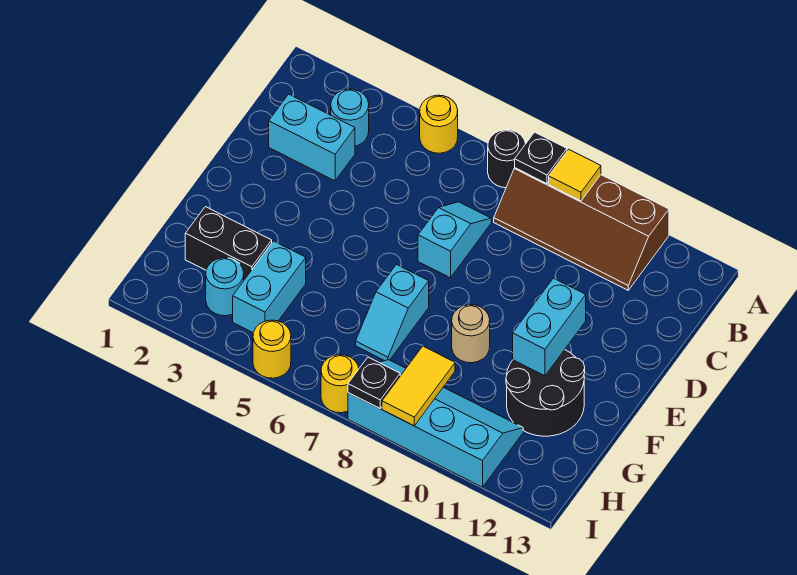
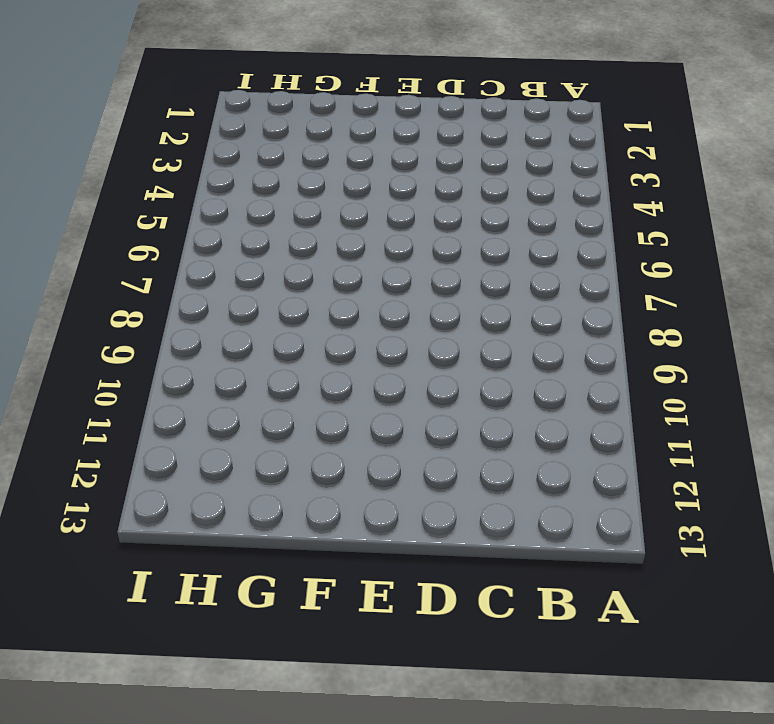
none -> yellow round brick A5 level 1
none -> black round brick A7 level 1
none -> brown slope A8:B11 level 1 top A

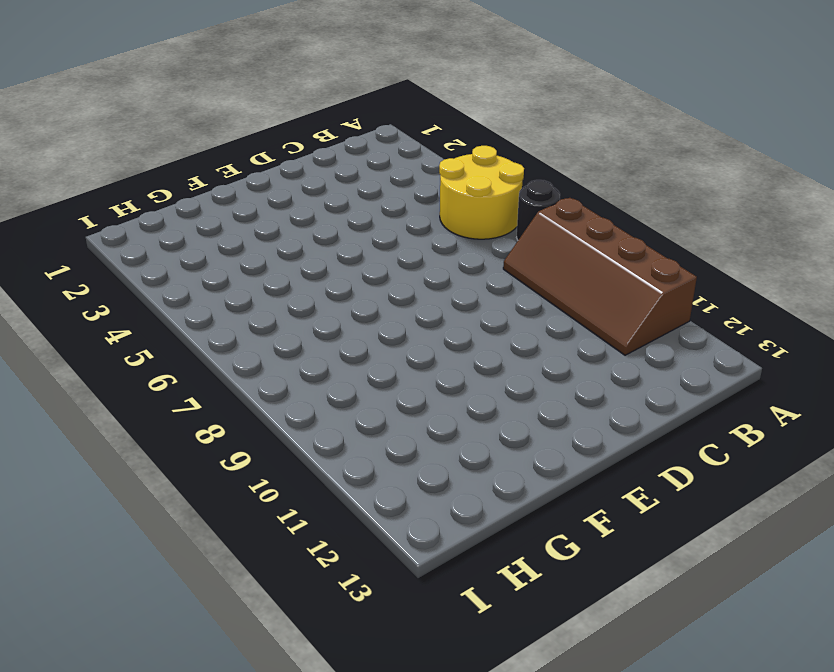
yellow round brick A5:B6 level 1 -> yellow round brick A5 level 1
none -> cyan round brick B3 level 1
none -> cyan brick C2:C3 level 1
none -> cyan slope C7:D7 level 1 top D

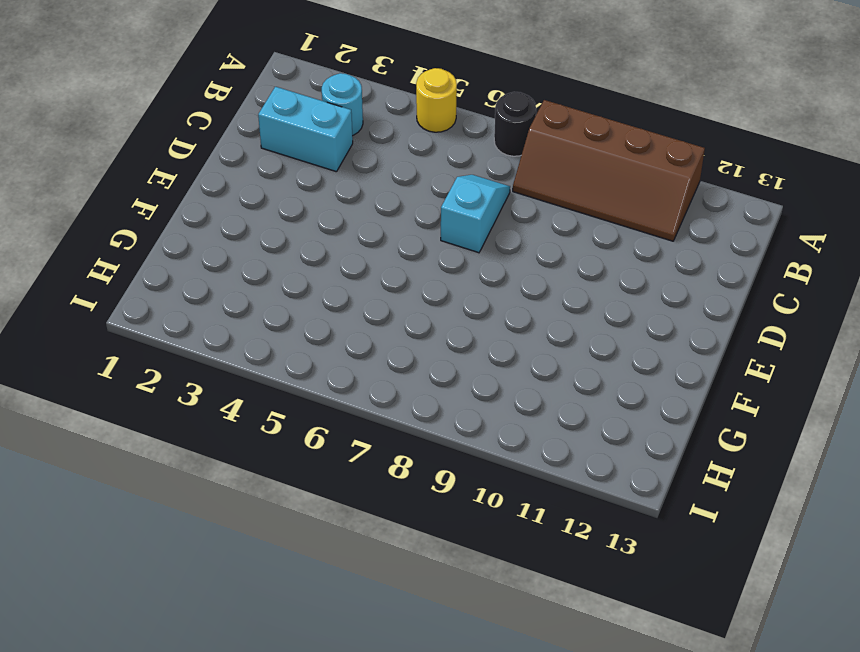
none -> cyan slope F7:G7 level 1 top F
none -> tan round brick F9 level 1
none -> black round brick F11:G12 level 1

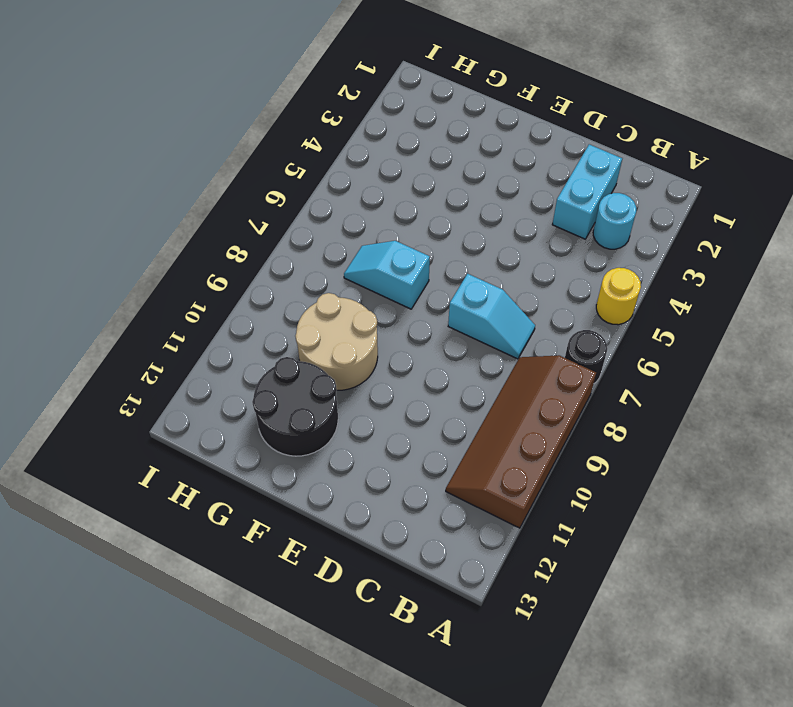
tan round brick F9:G10 level 1 -> tan round brick F9 level 1
none -> black brick G2:G3 level 1
none -> cyan brick G4:H4 level 1
none -> cyan round brick H3 level 1

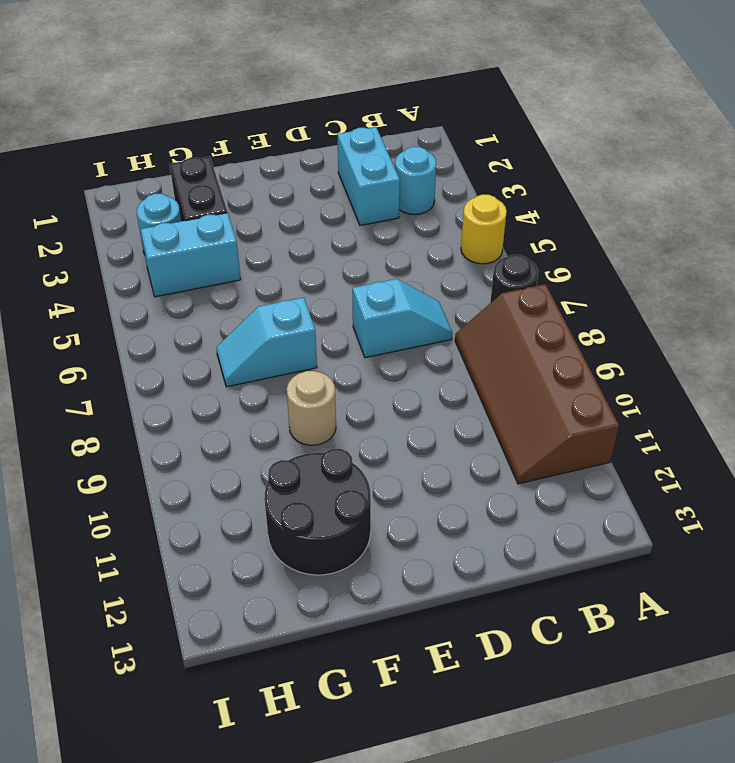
none -> cyan slope H8:I11 level 1 top I
none -> yellow round brick I5 level 1
none -> yellow round brick I7 level 1

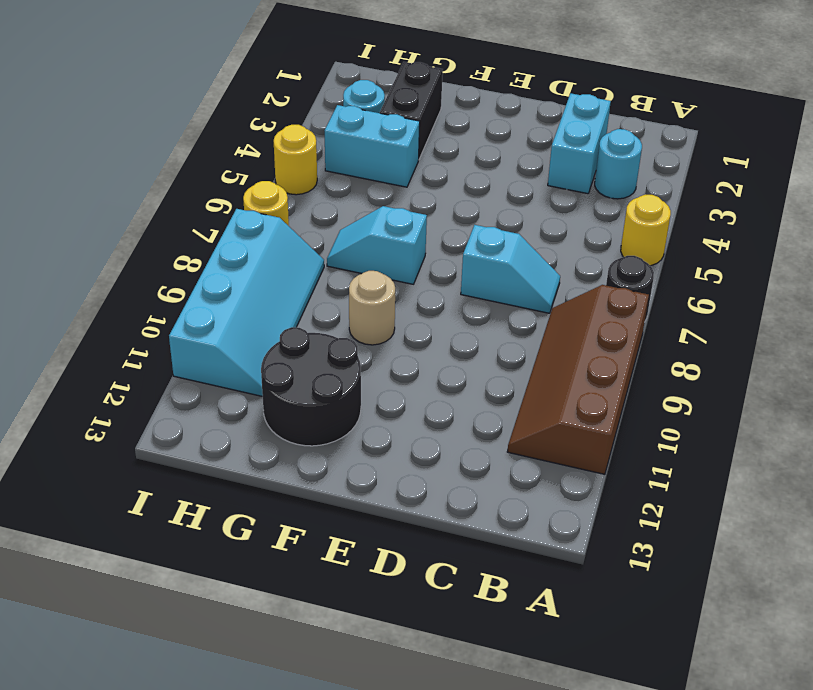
none -> black plate A8 level 2
none -> yellow tile A9 level 2
none -> cyan brick E11:F11 level 2

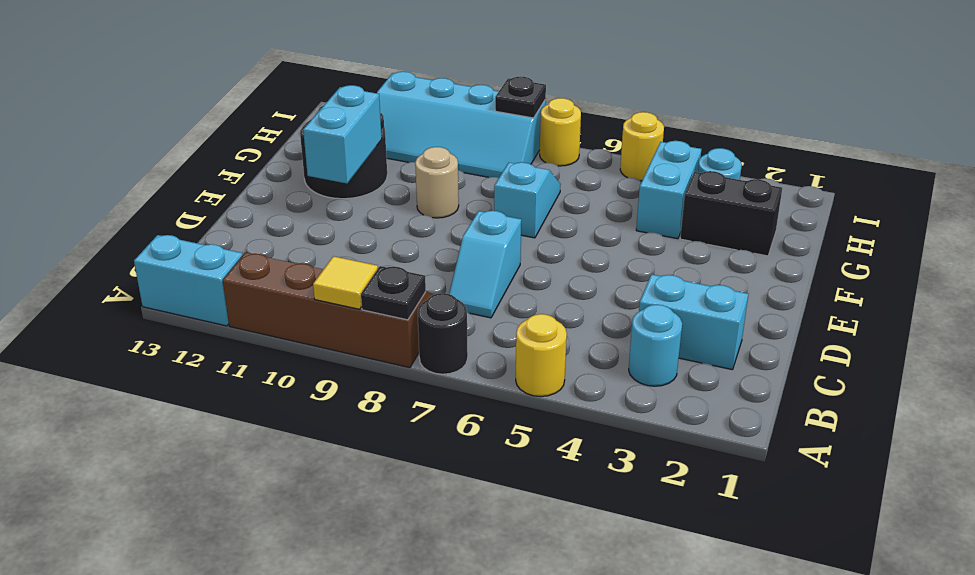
cyan brick A12:A13 level 1 -> none
none -> yellow tile H9:I9 level 2

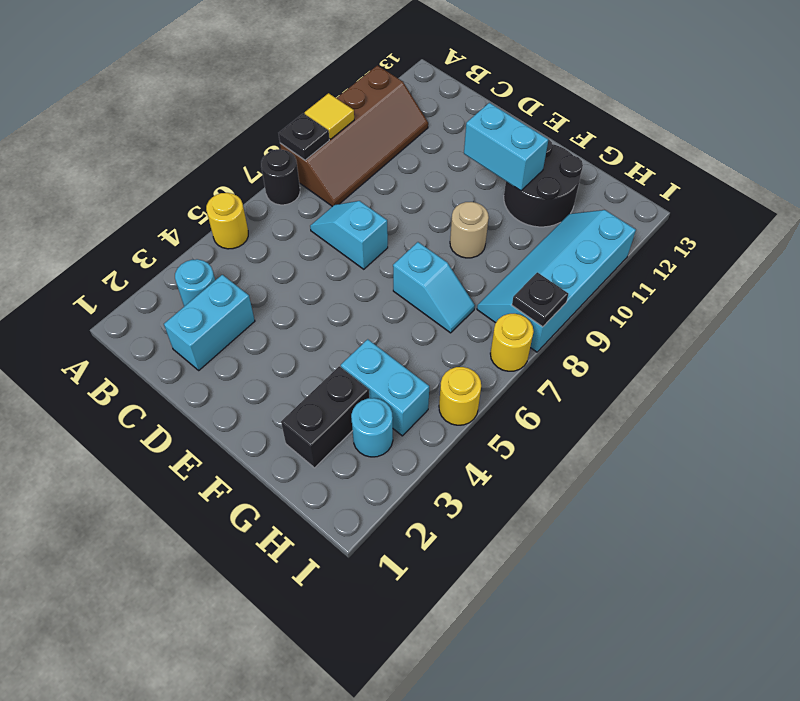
none -> yellow tile H9:I9 level 2

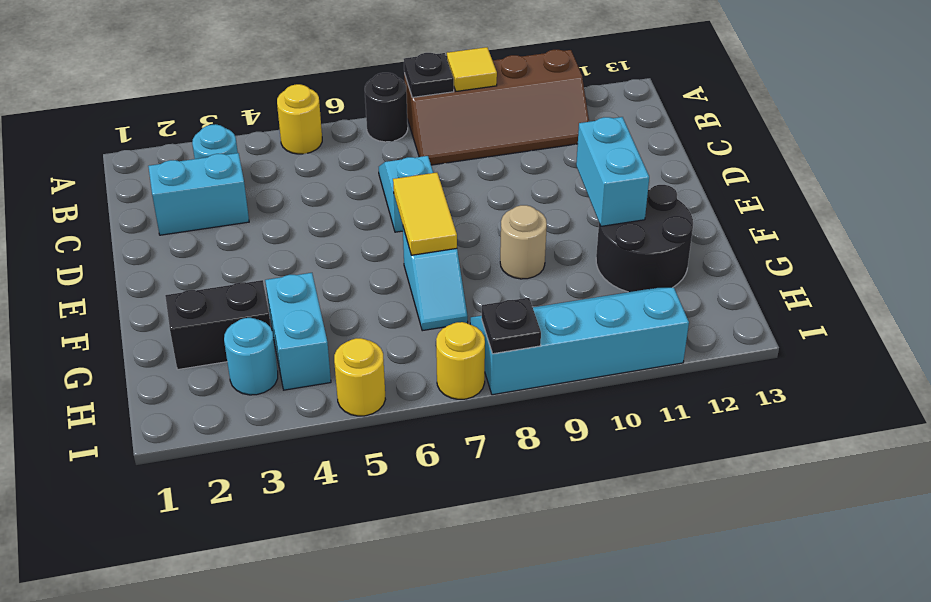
yellow tile E7:F7 level 2 -> yellow tile H9:I9 level 2

